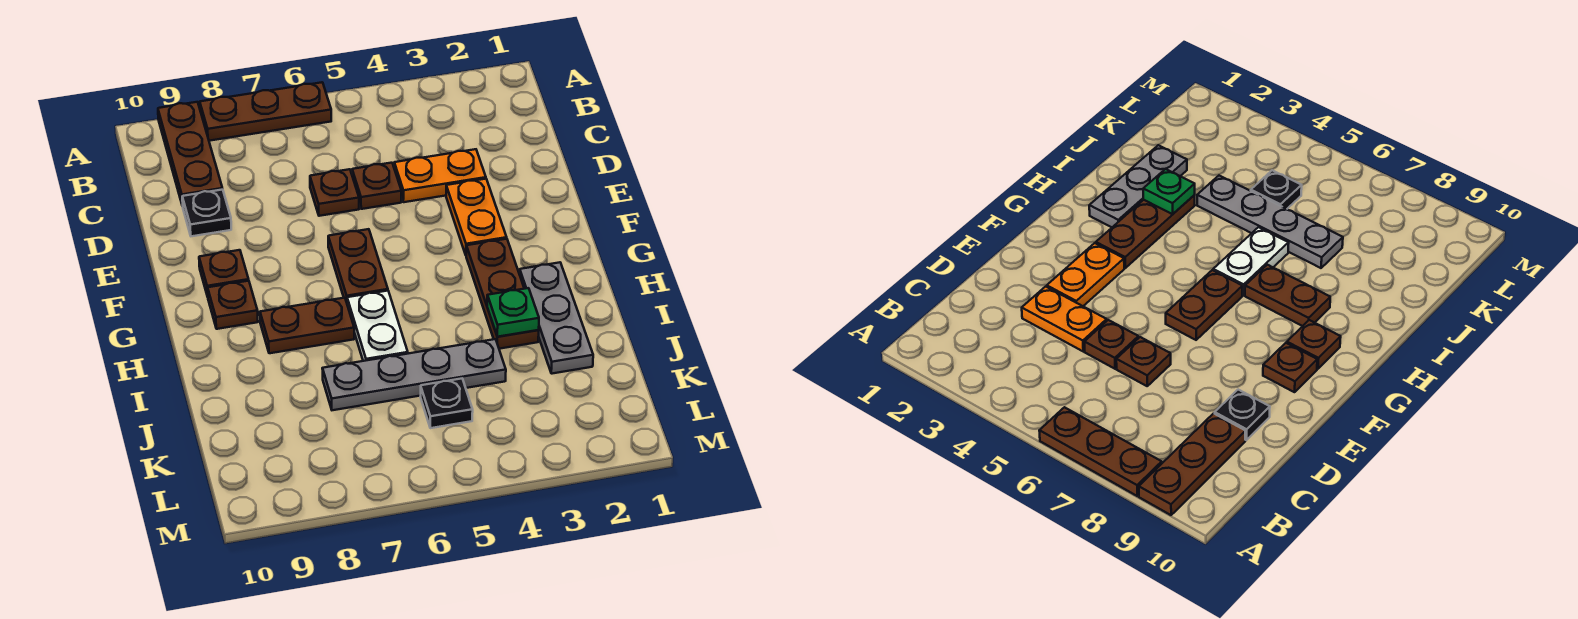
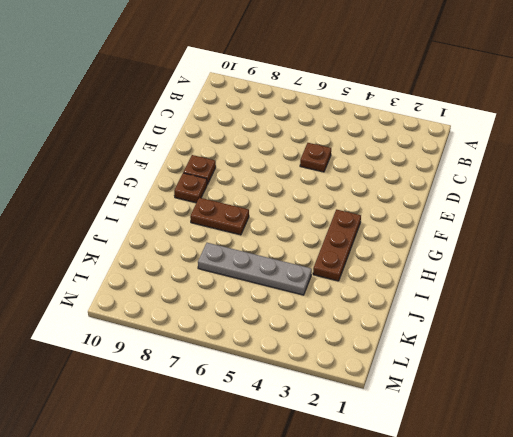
none -> brown plate A6:A8 level 1
none -> brown plate A9:C9 level 1
none -> orange plate D3:D4 level 1

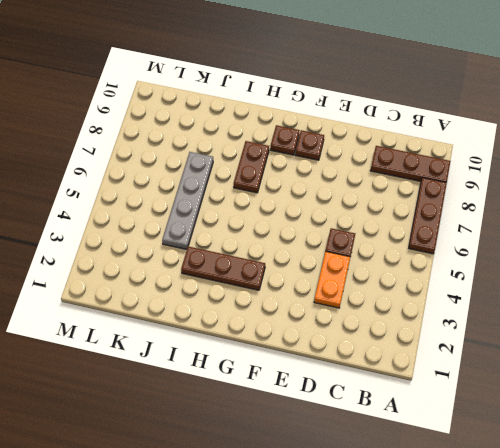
none -> brown plate D6 level 1
none -> black plate D9 level 1
none -> orange plate E3:F3 level 1

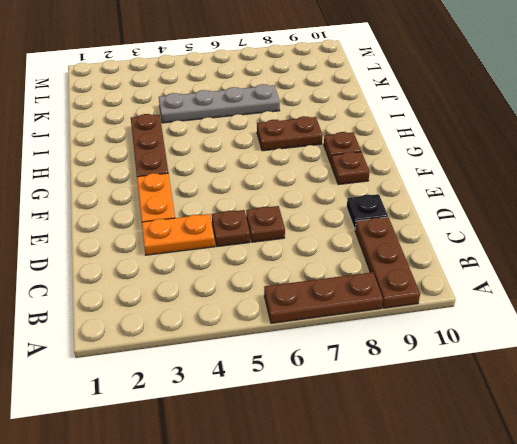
none -> brown plate F6:G6 level 1
none -> grey plate H2:J2 level 1
none -> white plate H6:I6 level 1

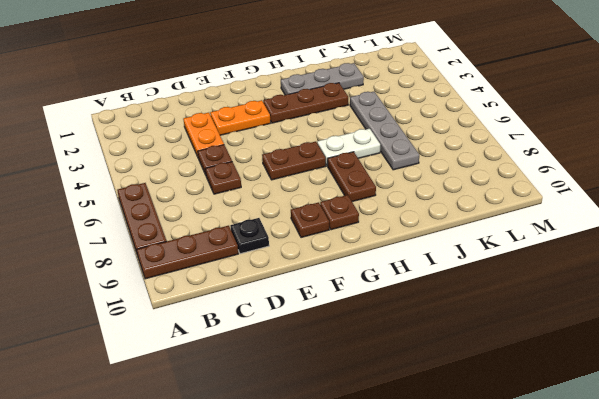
none -> black plate K5 level 1
none -> green plate I3 level 2

